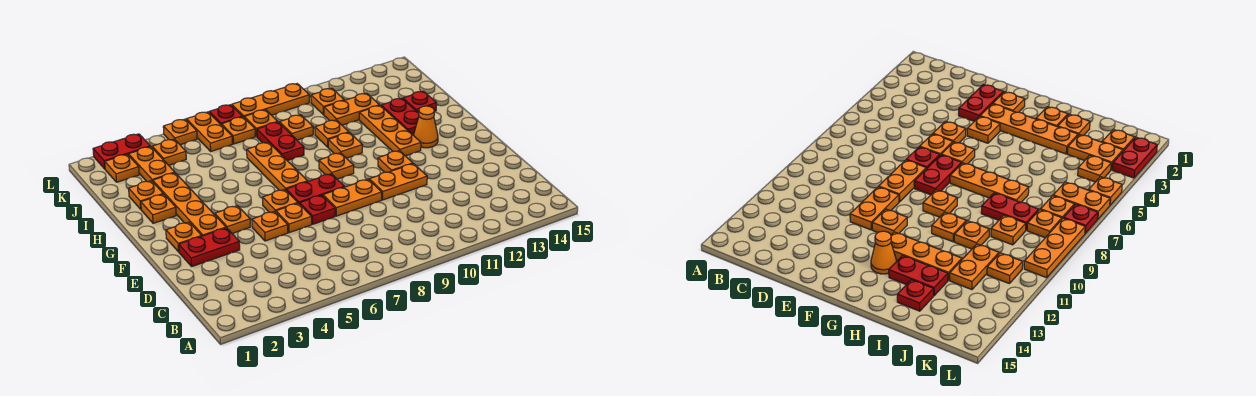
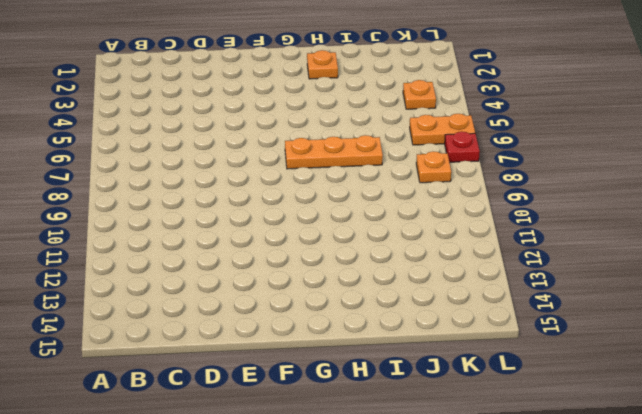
none -> red plate E2:E3 level 1
none -> orange plate E5 level 1
none -> orange plate E6 level 1
none -> red plate E7 level 1

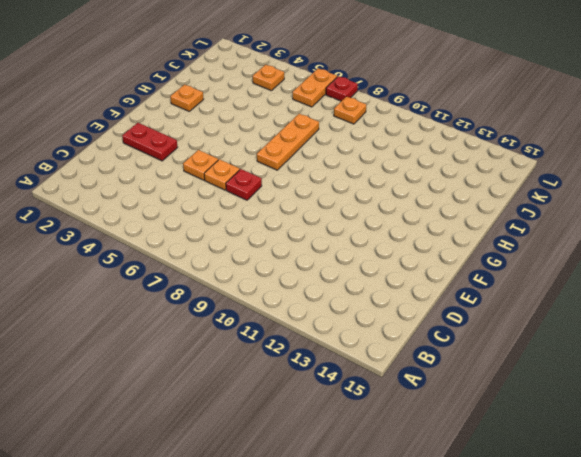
none -> orange plate E8:E9 level 1
none -> orange plate E10:E11 level 1
none -> orange plate F2 level 1
none -> orange plate F3:I3 level 1

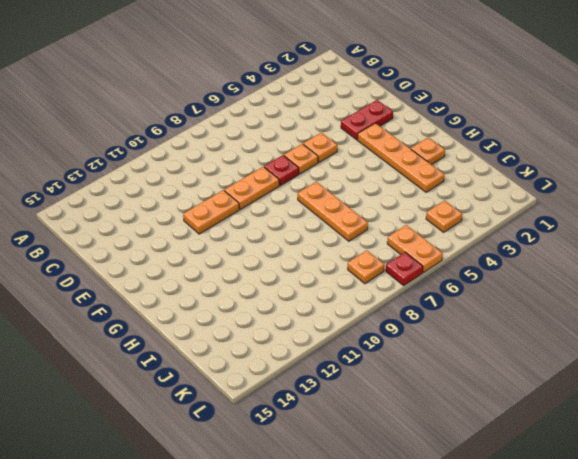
none -> orange plate F2 level 1
none -> orange plate F4 level 1
none -> orange plate F6 level 1
none -> red plate F7:F8 level 1

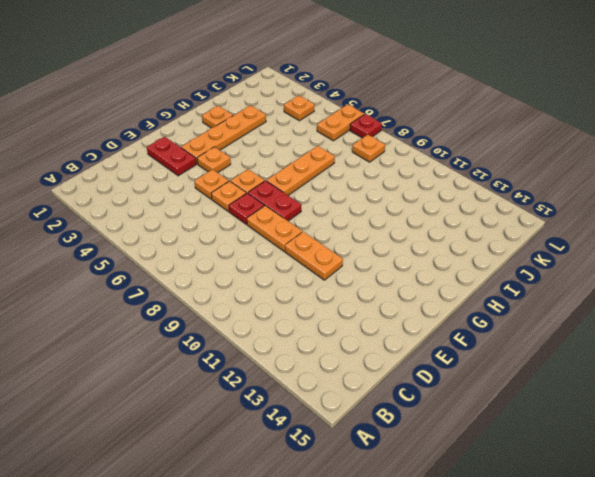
none -> orange plate F2 level 1
none -> orange plate F11 level 1
none -> orange plate G9 level 1
none -> orange plate G12:I12 level 1

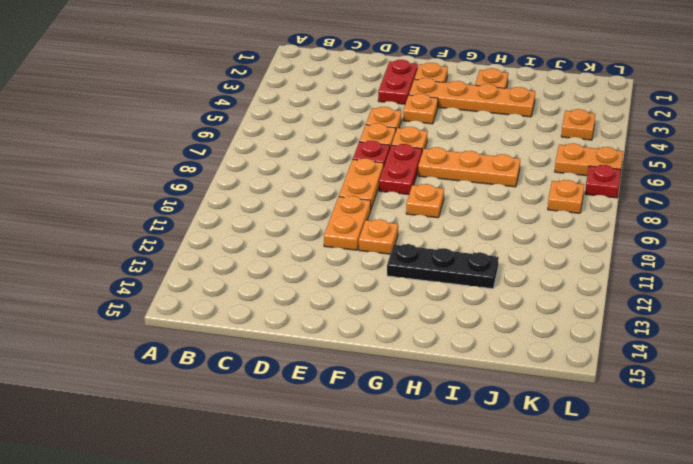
black plate G12:I12 level 1 -> orange plate G12:I12 level 1
none -> orange cone G13 level 1
none -> orange plate H10 level 1
none -> red plate H13:I13 level 1
none -> orange plate I2 level 1

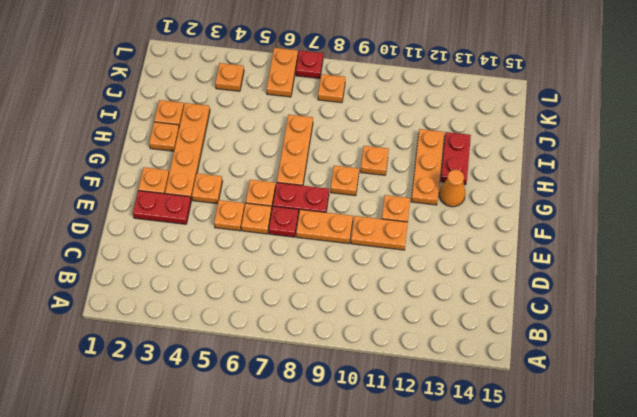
none -> red plate I8:J8 level 1
none -> orange plate I10 level 1
none -> red plate I14 level 1
none -> orange plate J3:K3 level 1

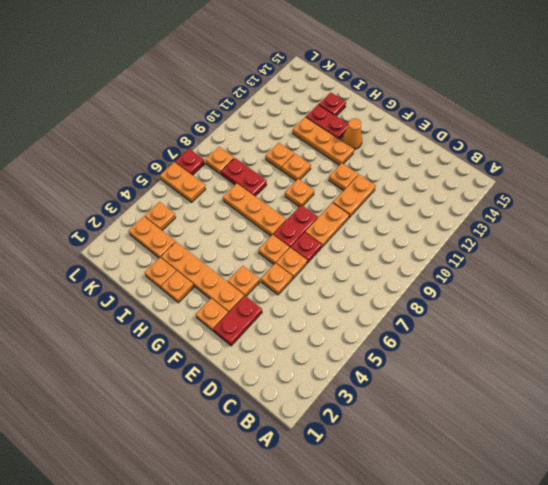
none -> orange plate J9 level 1
none -> orange plate J11:J12 level 1
none -> orange plate K2 level 1
none -> orange plate K7 level 1

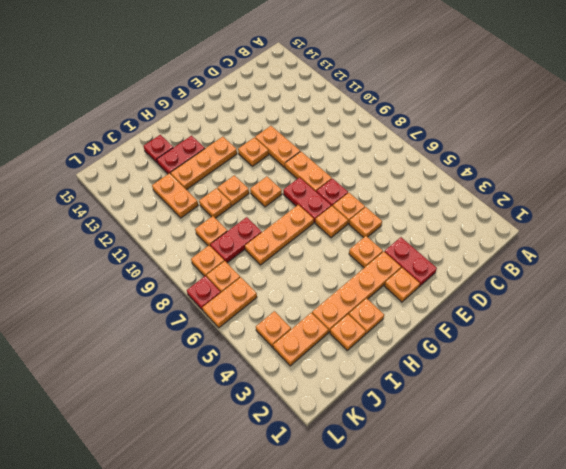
none -> orange cone G13 level 1
none -> orange plate K2 level 1
none -> orange plate K11 level 1
none -> red plate L2:L3 level 1

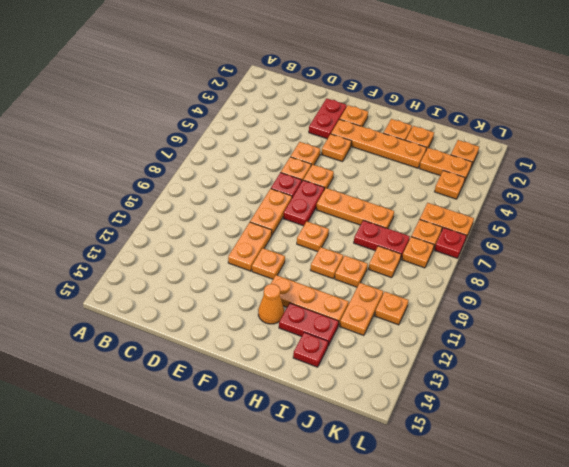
none -> red plate L2:L3 level 1
none -> orange plate L5 level 1
none -> orange plate L8:L10 level 1

